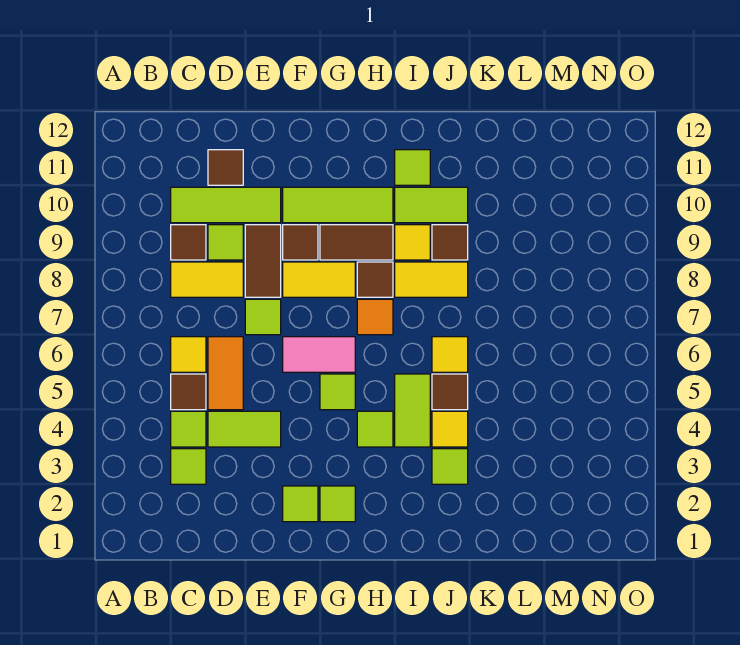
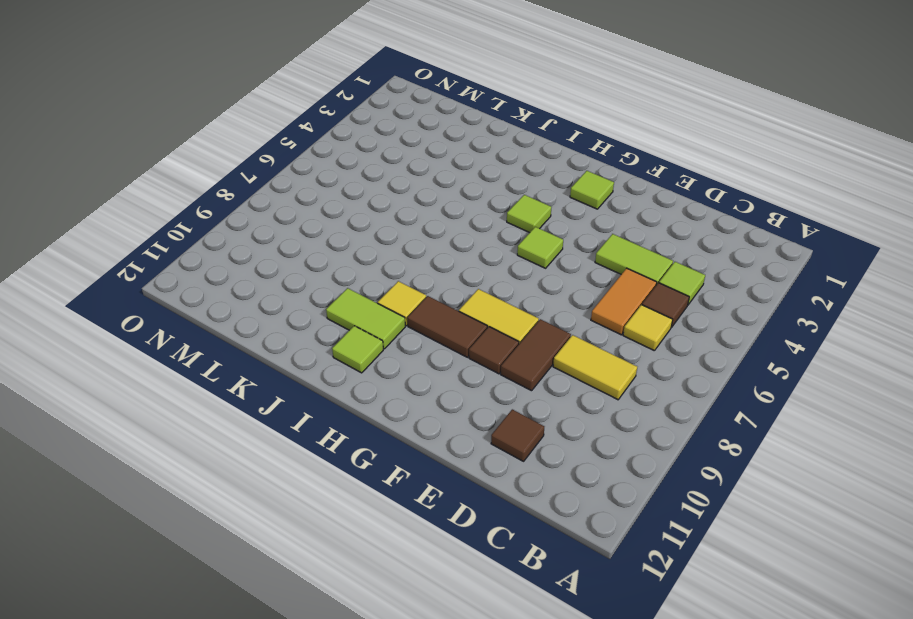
none -> lime tile C3 level 1
none -> brown tile C9 level 1
none -> lime tile C10:E10 level 1
none -> lime tile D9 level 1

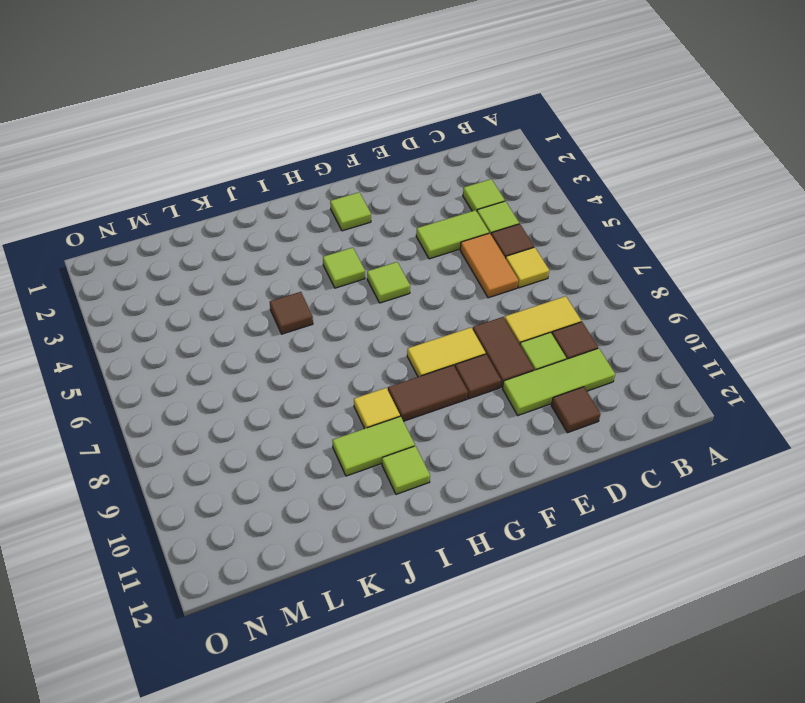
none -> lime tile E7 level 1
none -> lime tile F2 level 1
none -> pink tile F6:G6 level 1
none -> lime tile F10:H10 level 1

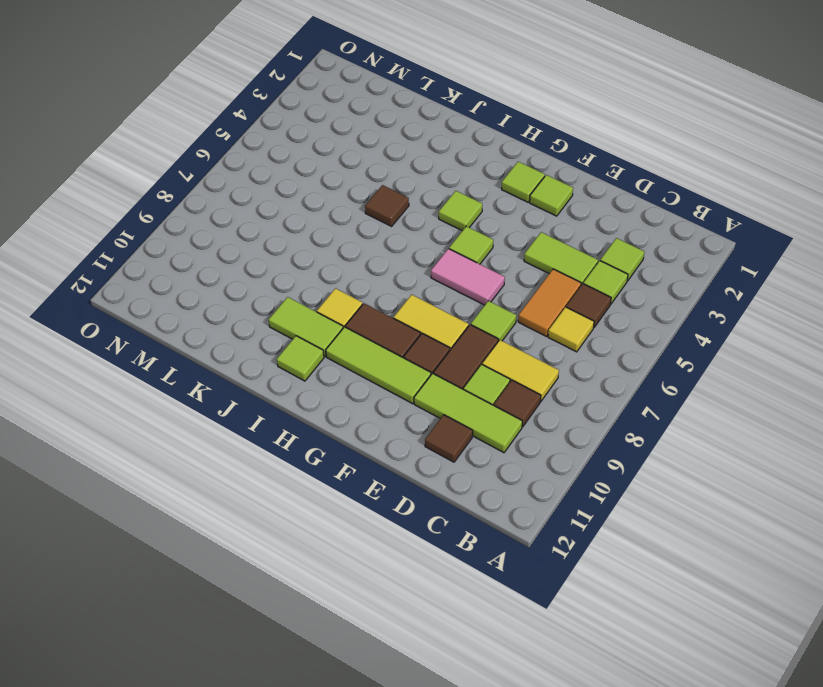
none -> orange tile H7 level 1
none -> brown tile H8 level 1
none -> lime tile I4:I5 level 1
none -> yellow tile I8:J8 level 1

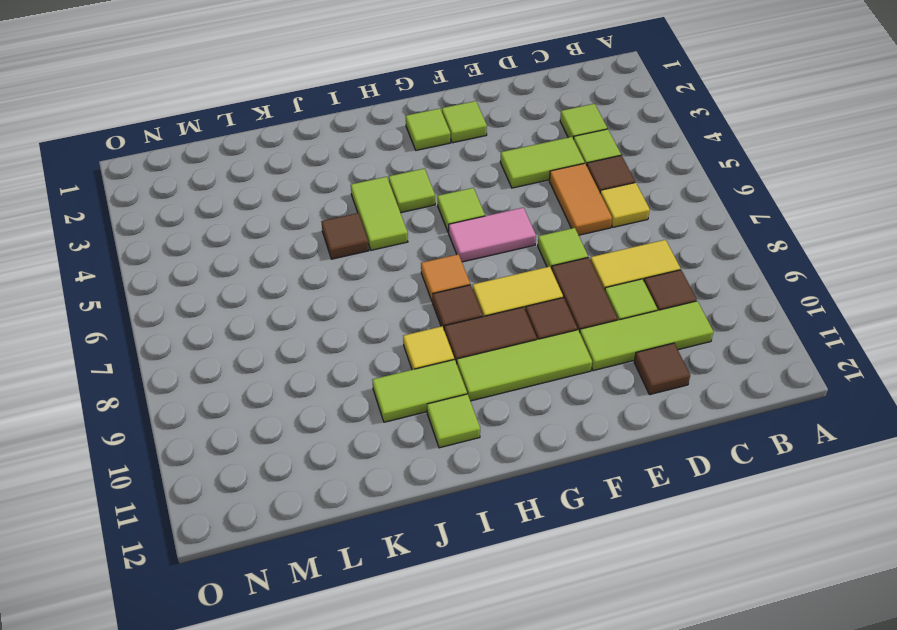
none -> yellow tile I8:J8 level 1
none -> lime tile J3 level 1
none -> yellow tile J4 level 1
none -> yellow tile J6 level 1

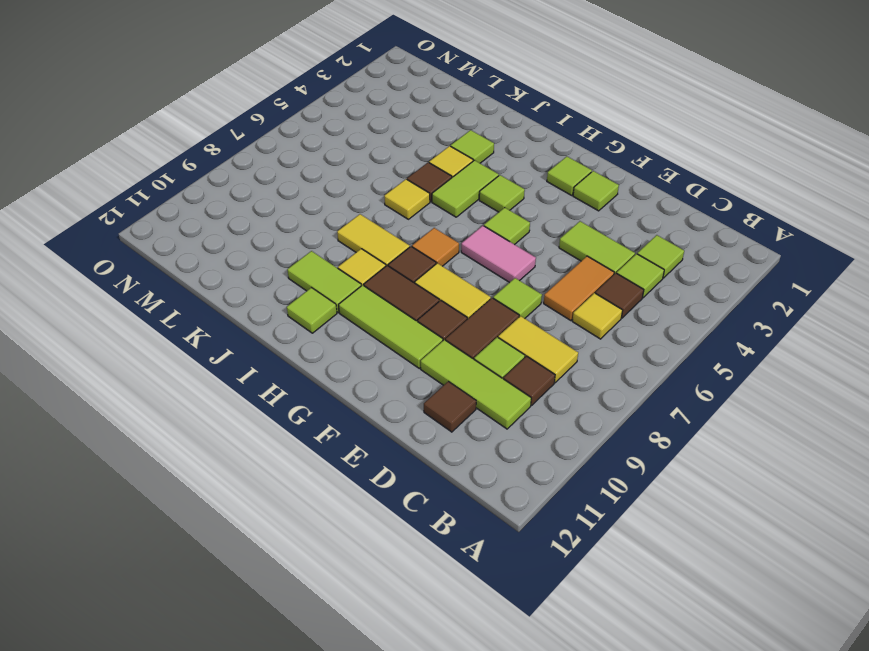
none -> brown tile J9 level 1

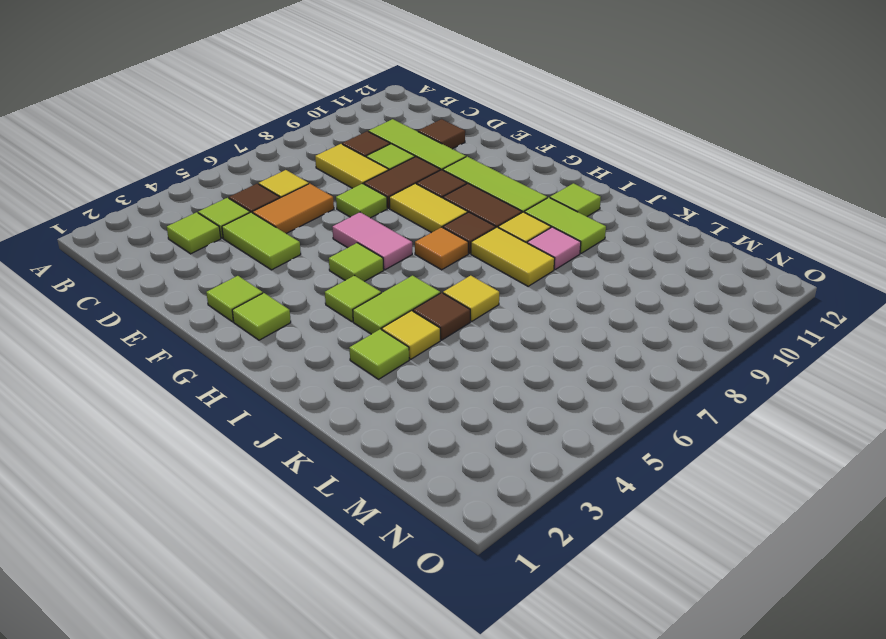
pink tile J9 level 1 -> brown tile J9 level 1

